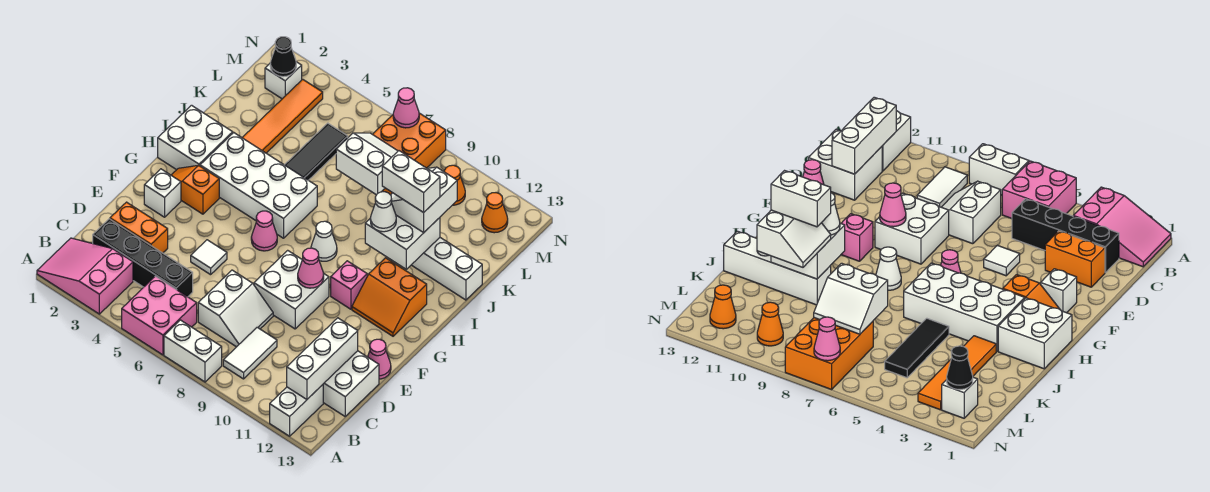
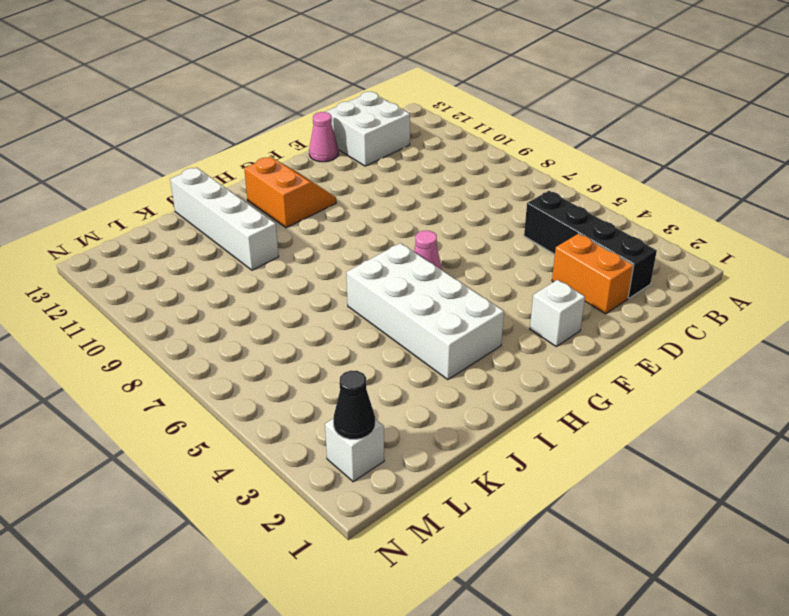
none -> pink slope A1:B3 level 1 top 3
none -> pink brick A5:B6 level 1
none -> white brick A7:A8 level 1
none -> white brick A12:B12 level 1

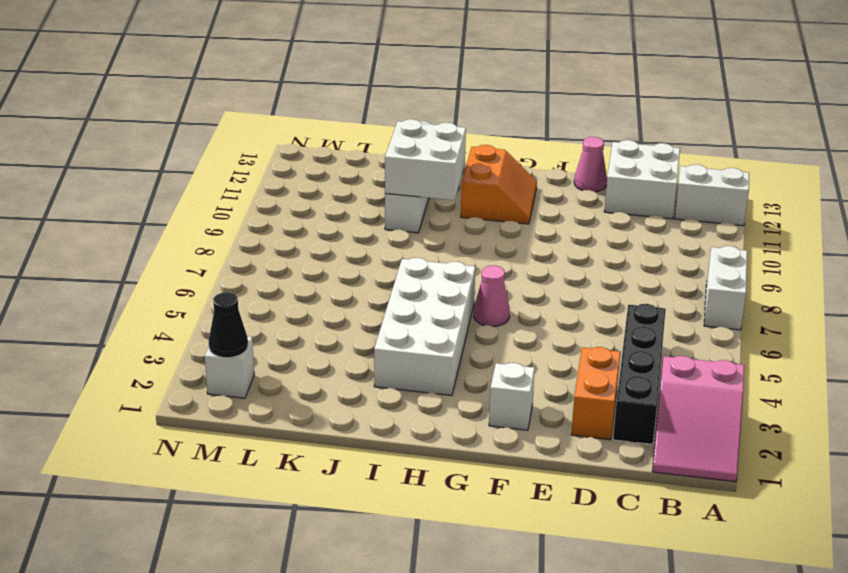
none -> pink brick A5:B6 level 1
none -> white tile B9:C9 level 1
none -> white slope C7:D8 level 1 top 7
none -> white tile E5 level 1

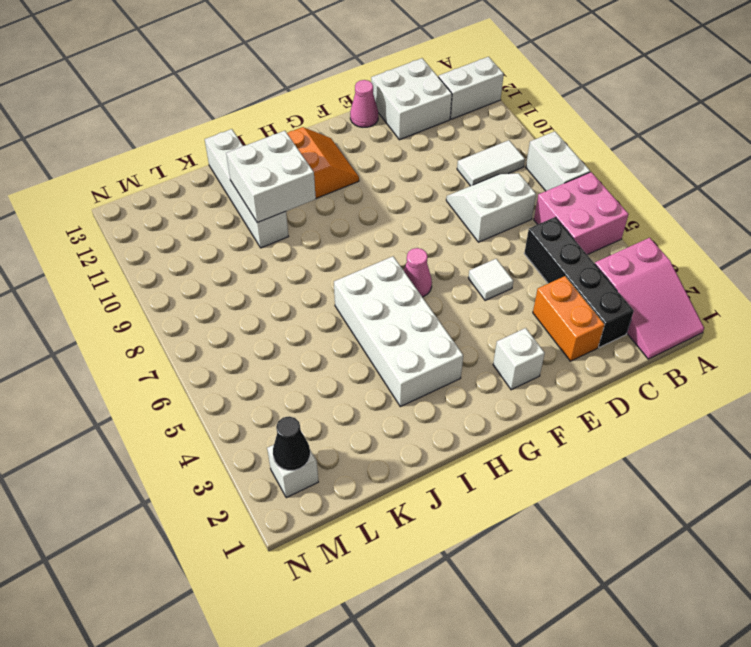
none -> white brick E8:F9 level 1
none -> orange slope G2:G3 level 1 top 3
none -> pink brick G10 level 1
none -> white brick H1:I2 level 1

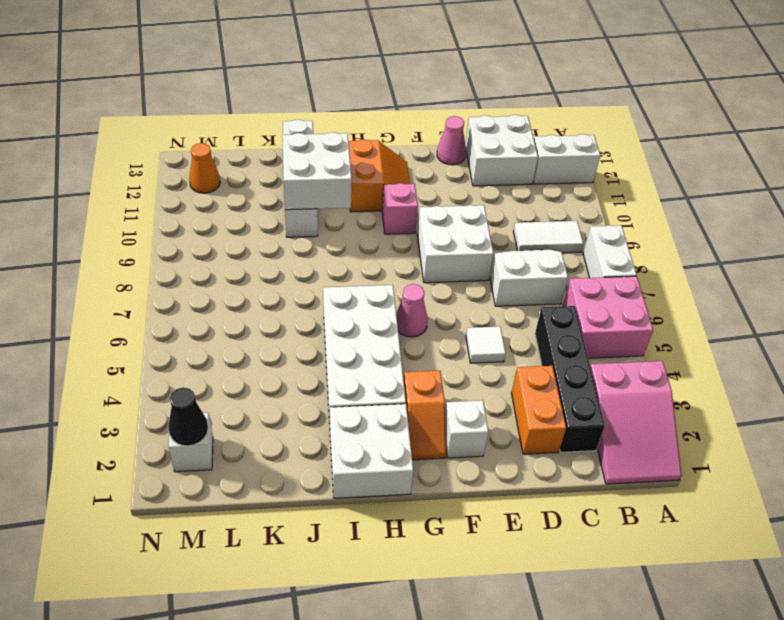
none -> white cone H8 level 1
none -> orange tile J3:M3 level 1
none -> black tile J5:L5 level 1
none -> orange brick L7:N8 level 1

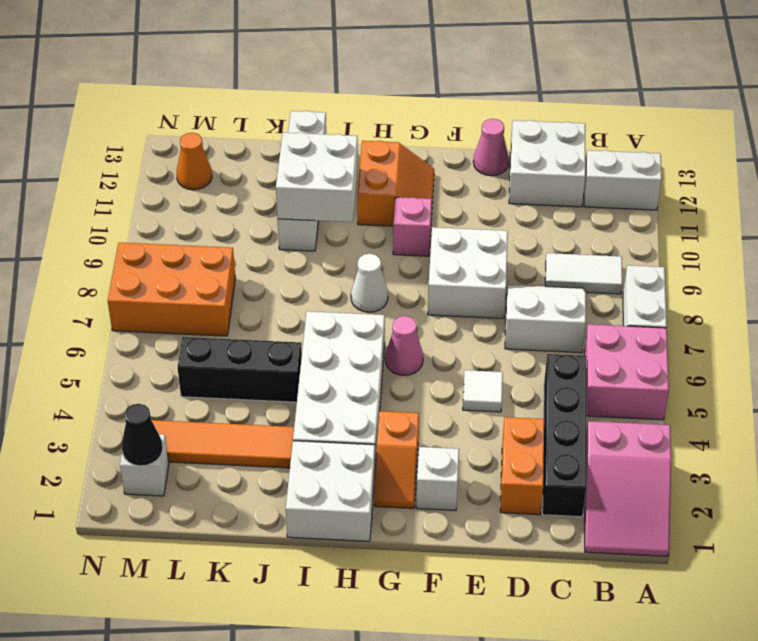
black brick J5:L5 level 1 -> black tile J5:L5 level 1
none -> orange cone M10 level 1
none -> white brick B12:D12 level 2
none -> pink cone F9 level 2
none -> white slope K7:L8 level 2 top K

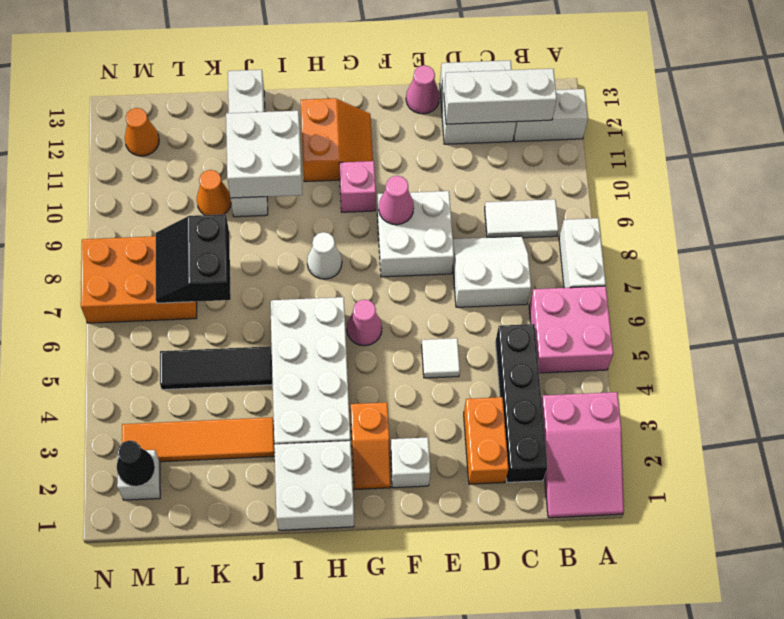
black slope K7:L8 level 2 top K -> white slope K7:L8 level 2 top K
orange cone K10 level 1 -> orange cone M10 level 1
none -> pink cone N7 level 2
none -> white cone I10 level 3
none -> white slope J10:K11 level 3 top 11
none -> white brick J10:J11 level 4

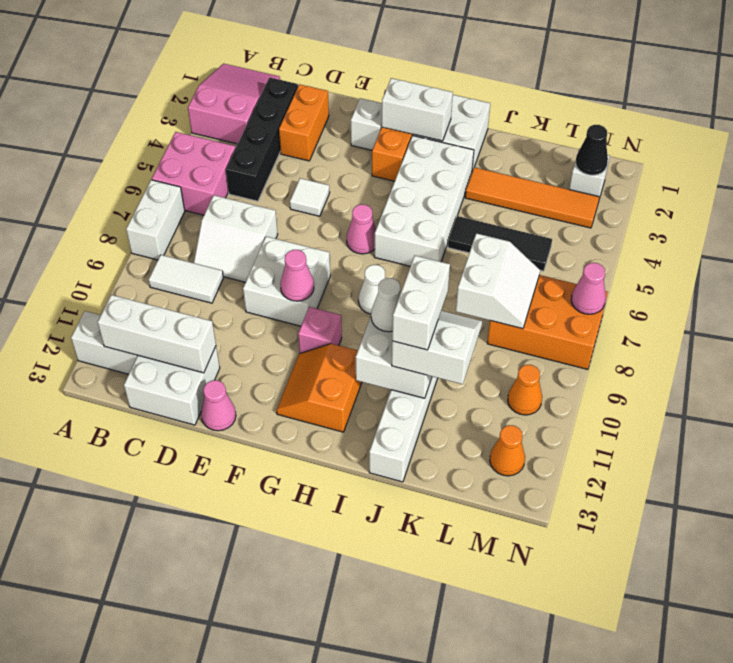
white brick G2:H2 level 2 -> none

